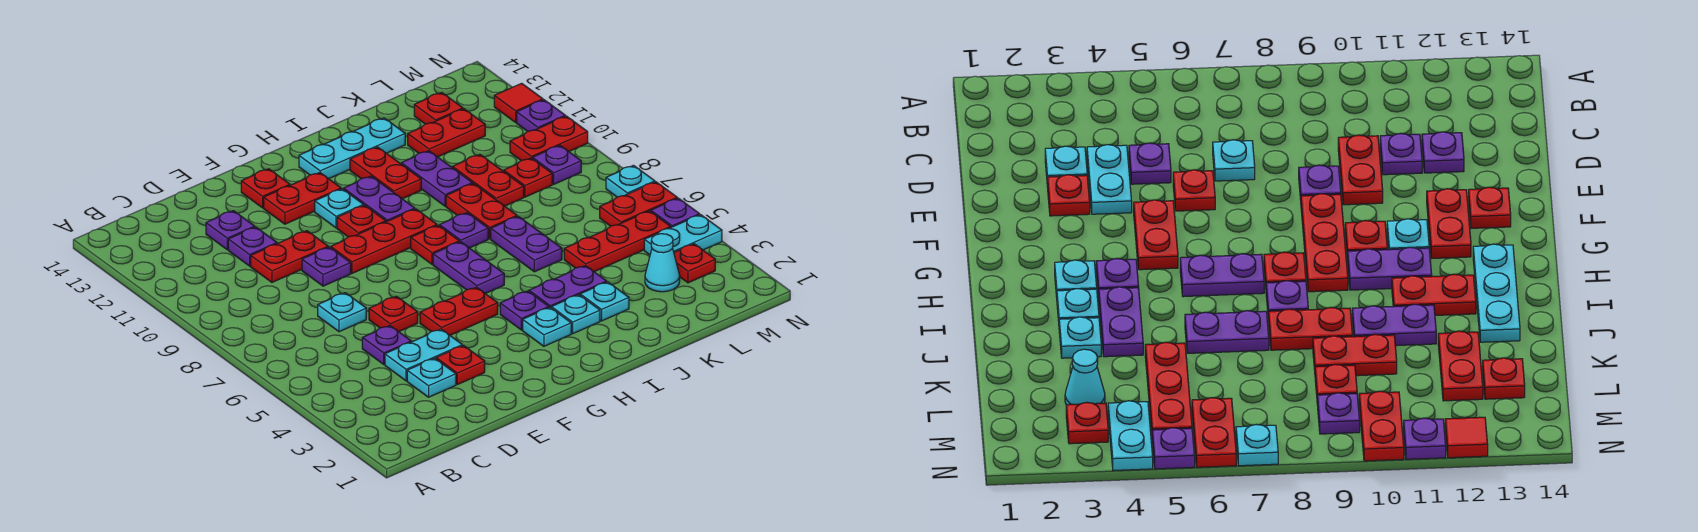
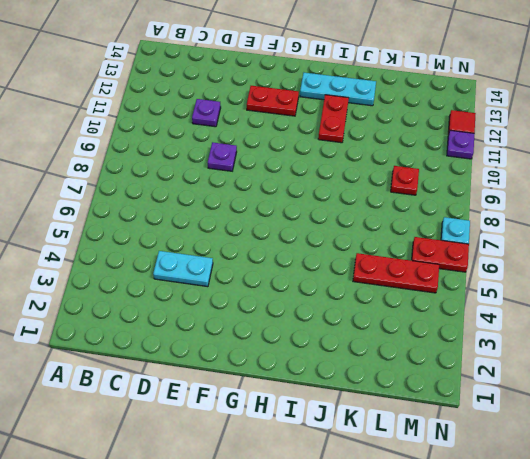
none -> cyan plate D3 level 1
none -> purple plate D5 level 1
none -> cyan plate D7 level 1
none -> red plate D10:E10 level 1

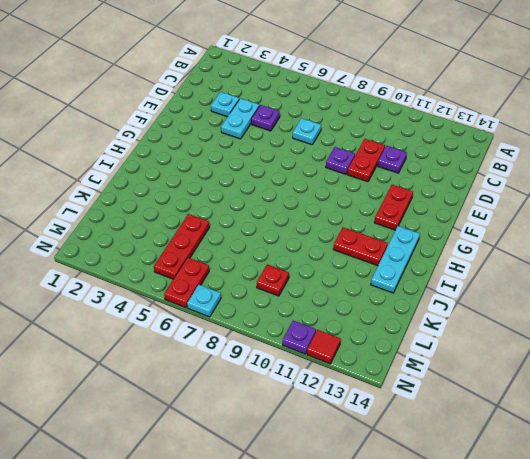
none -> purple plate D12 level 1
none -> red plate E3 level 1
none -> red plate E6 level 1
none -> red plate F5:G5 level 1

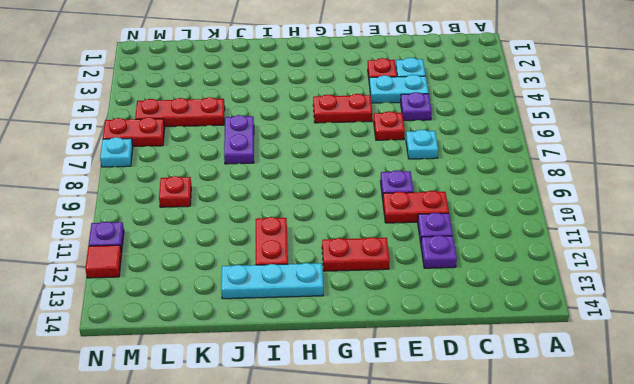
none -> red plate F9:H9 level 1
none -> red plate F13 level 1
none -> red plate G10 level 1
none -> cyan plate G11 level 1

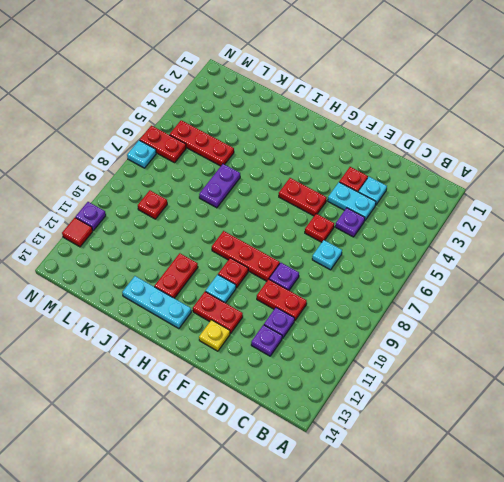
yellow plate F13 level 1 -> red plate F13 level 1
none -> cyan plate H3 level 1
none -> purple plate H4 level 1
none -> purple plate H6:H7 level 1
none -> red plate H8 level 1

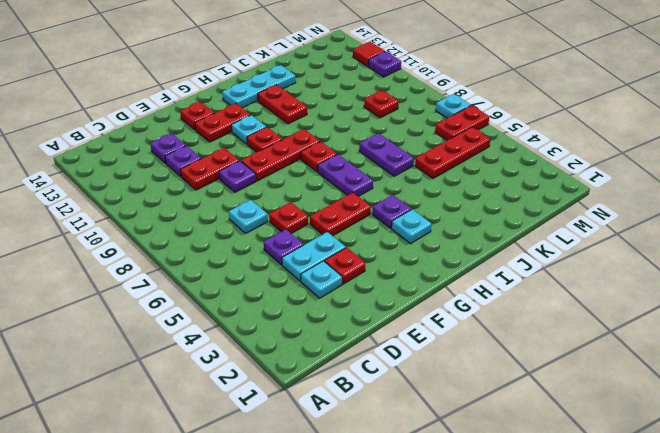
none -> purple plate H10:H11 level 1
none -> cyan plate I3 level 1
none -> purple plate I4:J4 level 1
none -> purple plate I8 level 1

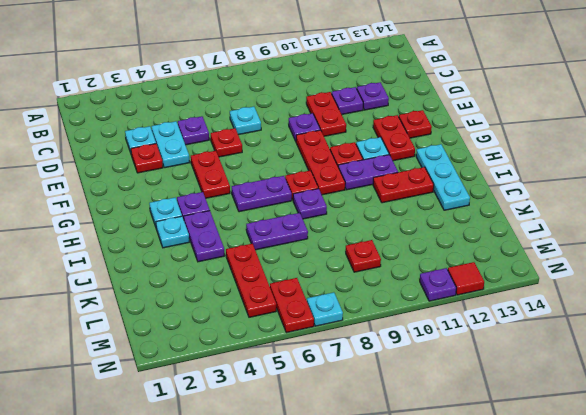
none -> cyan plate J3 level 1
none -> red plate J8:J9 level 1
none -> purple plate J10:J11 level 1
none -> red plate K9:K10 level 1

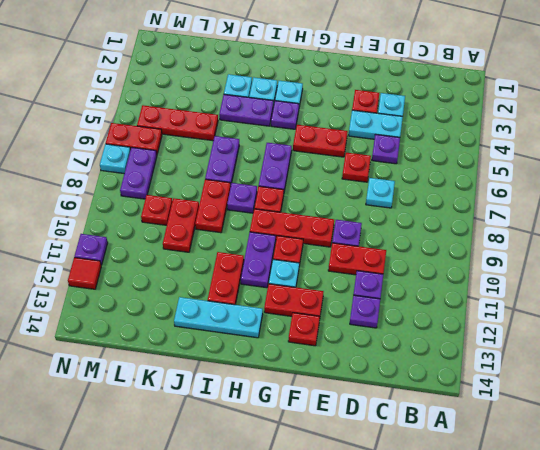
purple plate M7:M8 level 1 -> purple plate J10:J11 level 1
none -> red plate K12:L12 level 1
none -> cyan cone L3 level 1
none -> red plate L13 level 1
none -> red plate M3 level 1

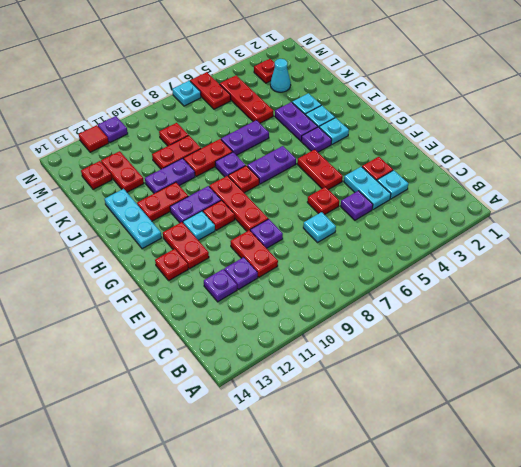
none -> cyan plate M4:N4 level 1
none -> purple plate M9 level 1
none -> red plate M10:N10 level 1
none -> purple plate N5 level 1

